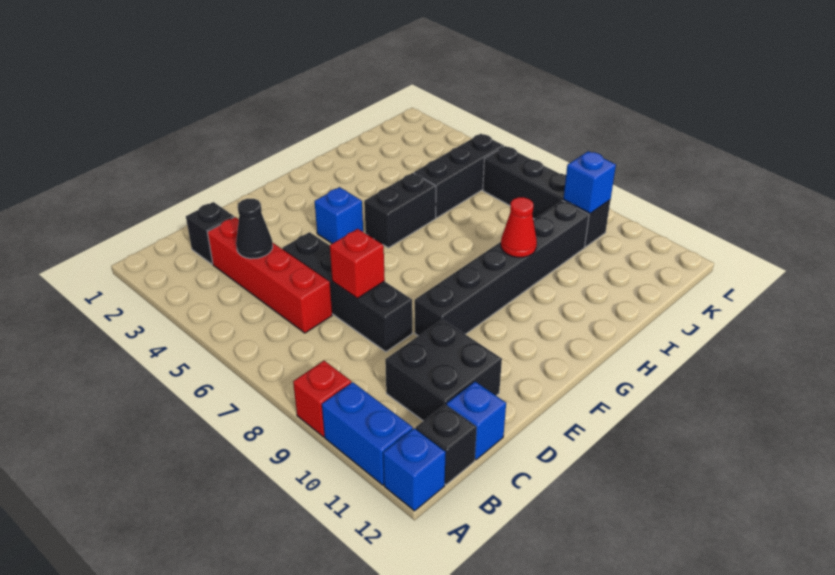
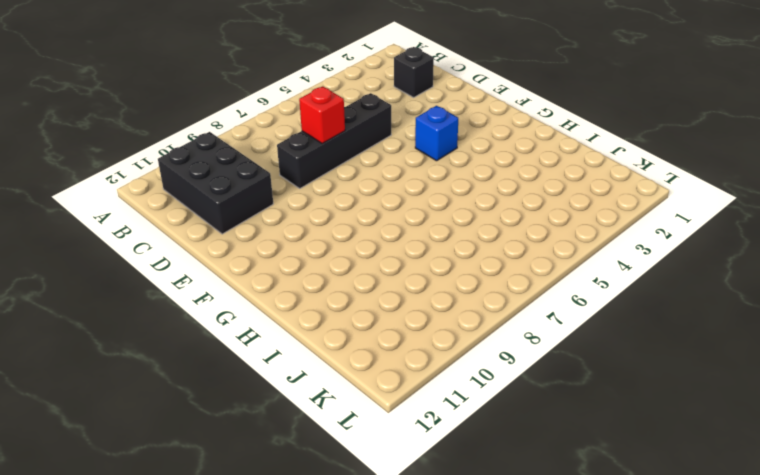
black brick B10:D11 level 1 -> black brick C10:D11 level 1
none -> red brick A9 level 1
none -> blue brick A10:A11 level 1
none -> blue brick A12 level 1

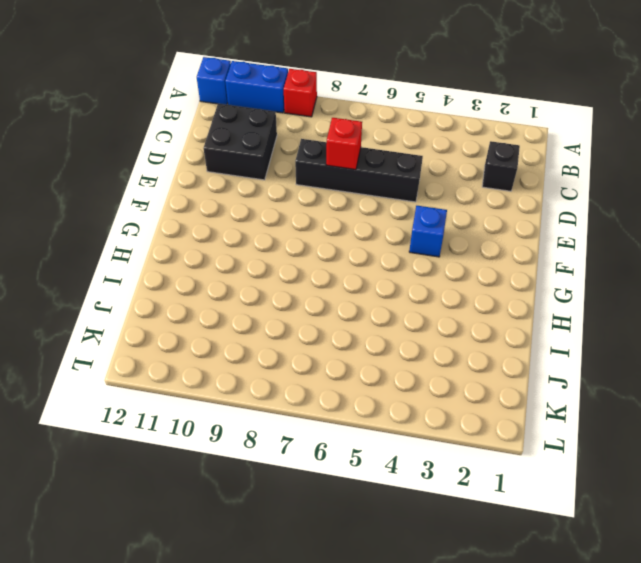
none -> black brick B12 level 1
none -> red brick C3:C6 level 1
none -> blue brick C12 level 1

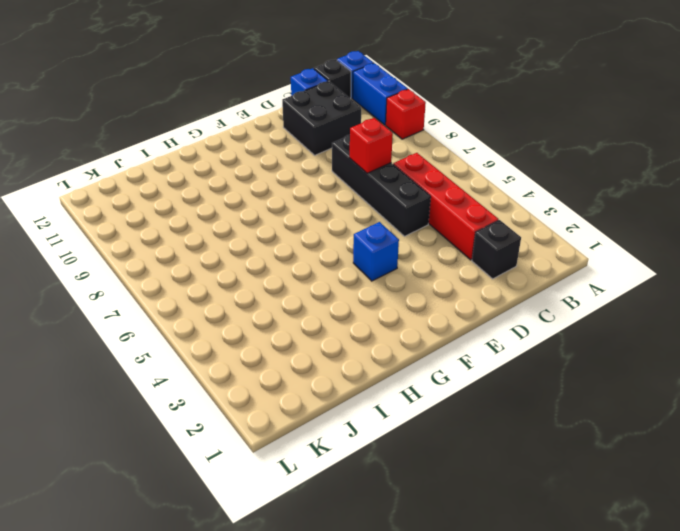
none -> black brick E9:J9 level 1
none -> black brick G5:H5 level 1
none -> black brick I5:K5 level 1

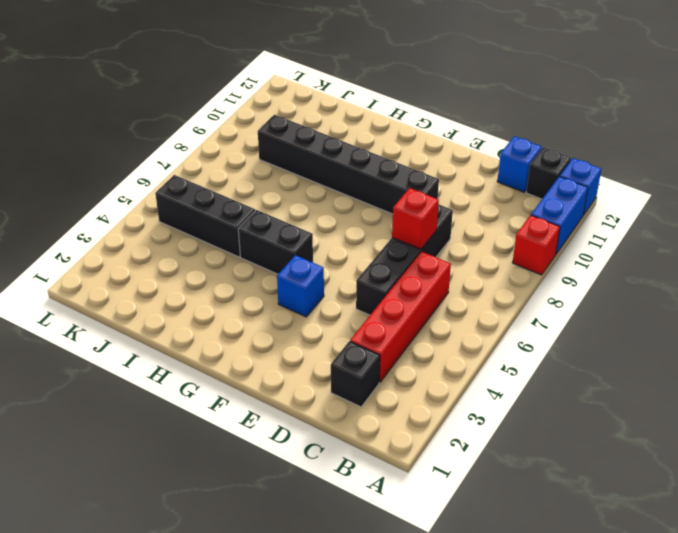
none -> black brick C10:D11 level 1
none -> black brick K6:K9 level 1
none -> black cone C4 level 2

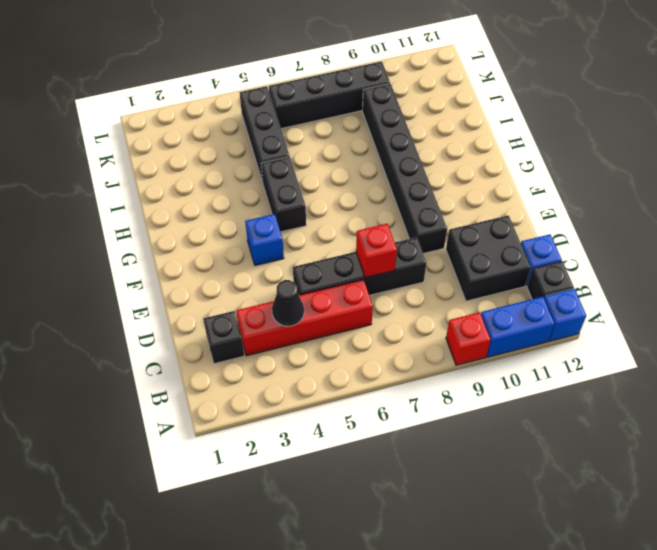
none -> red cone H9 level 2
none -> blue brick K9 level 2

